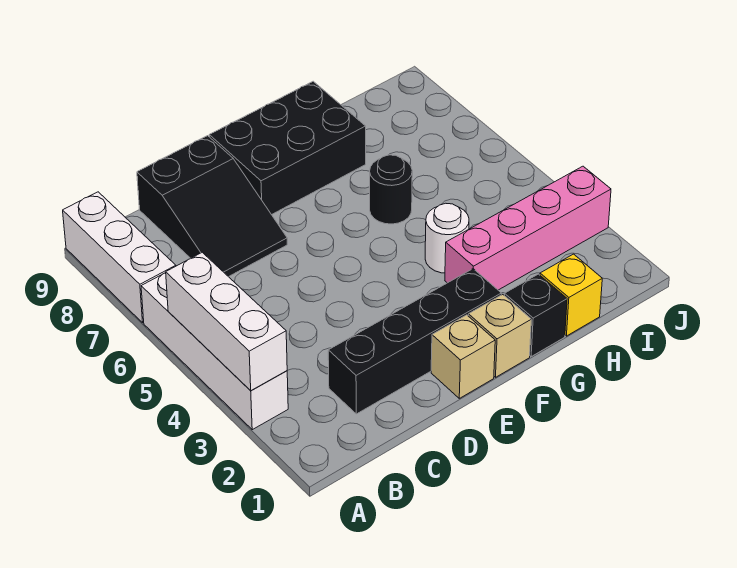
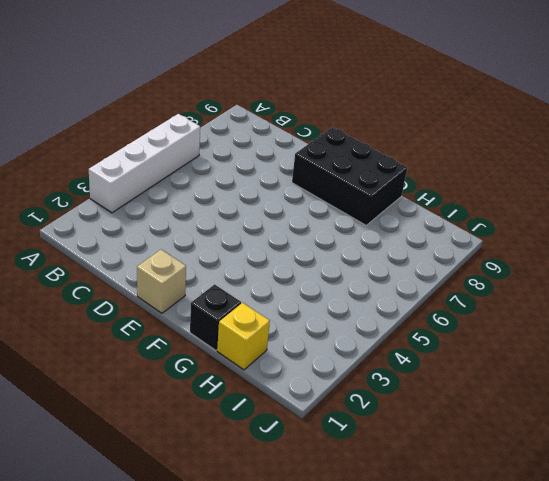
none -> white brick A7:A9 level 1
none -> black brick C2:F2 level 1
none -> black slope C7:D9 level 1 top 9

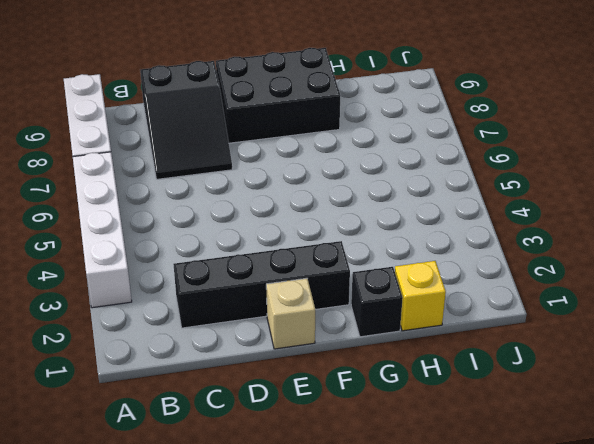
none -> tan brick F1 level 1
none -> pink brick G3:J3 level 1
none -> white round brick G4 level 1

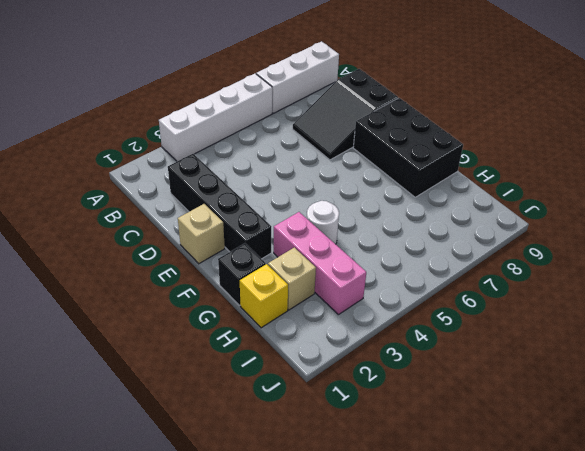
pink brick G3:I3 level 1 -> pink brick G3:J3 level 1
tan brick H2 level 1 -> tan brick F1 level 1
none -> black round brick G6 level 1
none -> white brick A3:A5 level 2

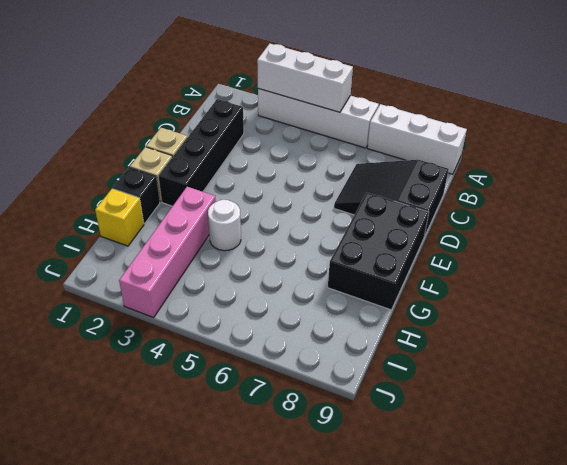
none -> black round brick G6 level 1

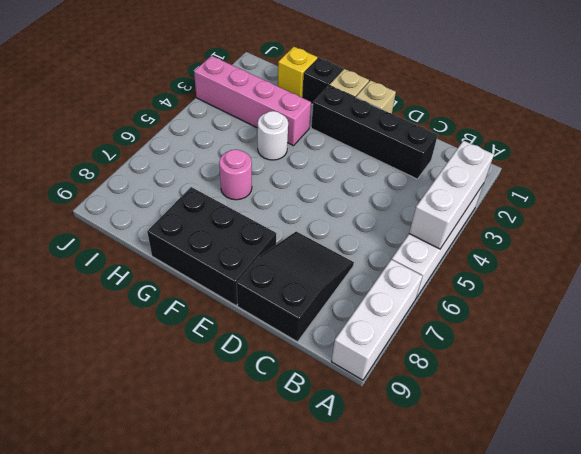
pink round brick G6 level 1 -> black round brick G6 level 1

